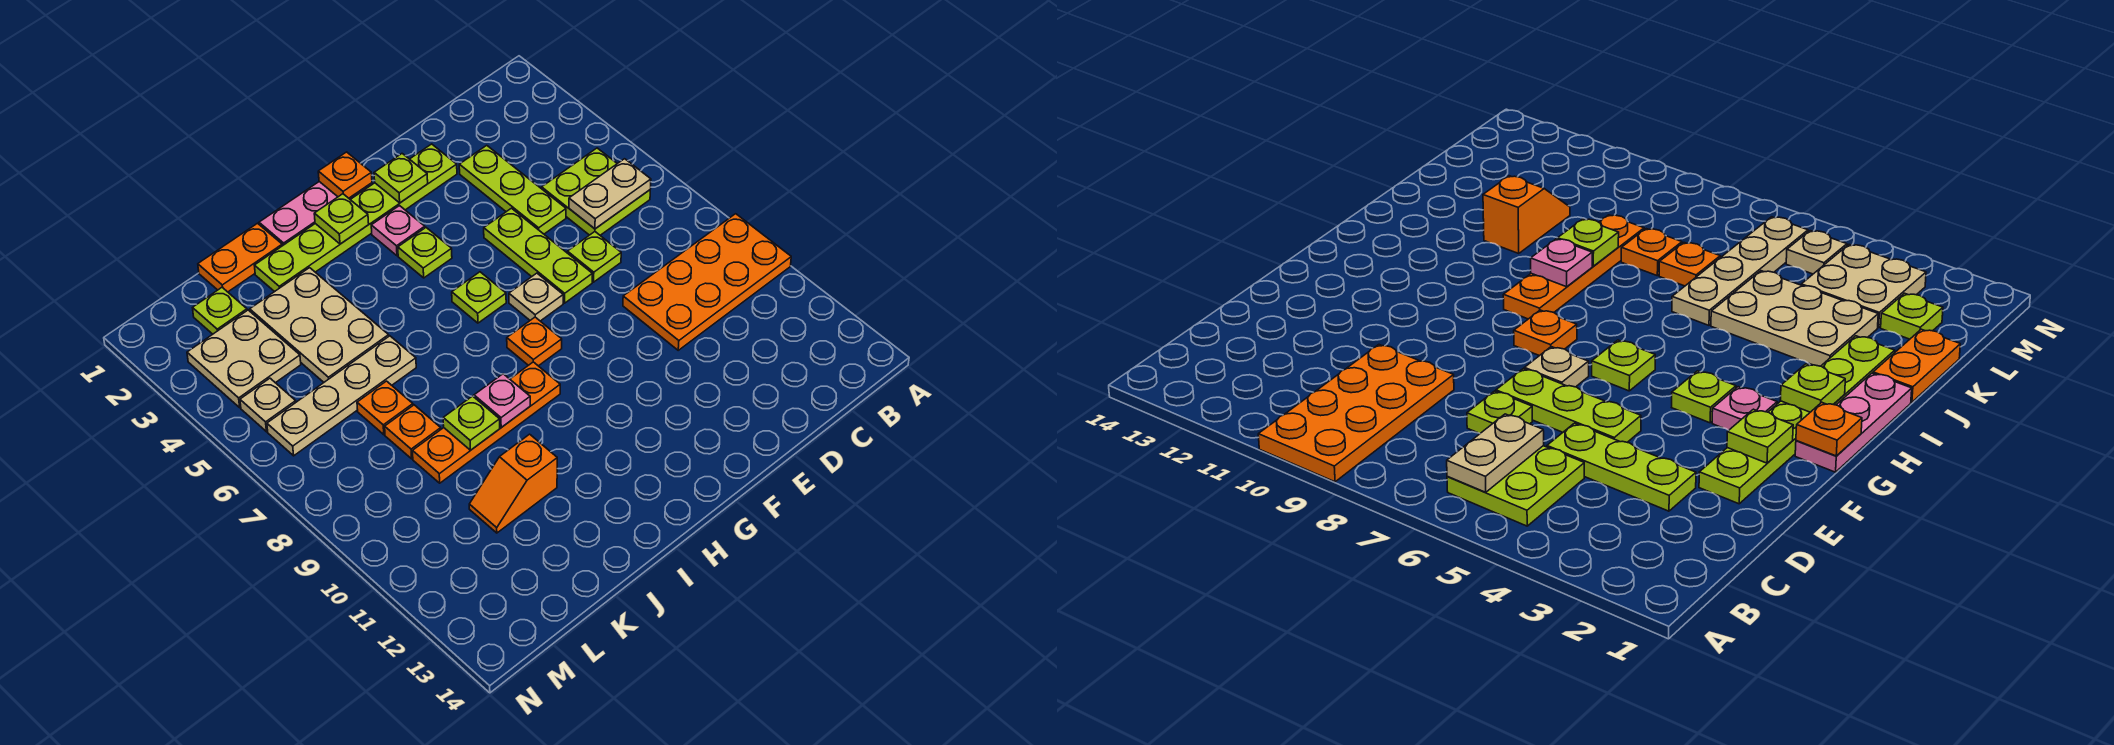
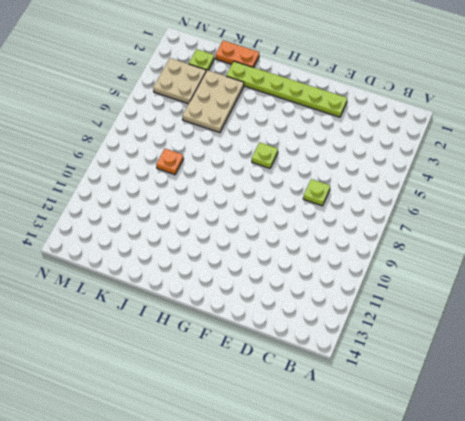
none -> orange plate A9:D10 level 1
none -> lime plate B5:C6 level 1
none -> lime plate D3:D5 level 1

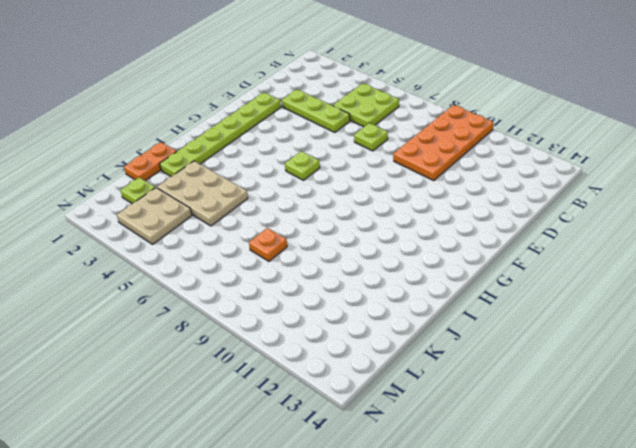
none -> lime plate E5:E7 level 1
none -> tan plate F7 level 1
none -> pink plate G1:I1 level 1

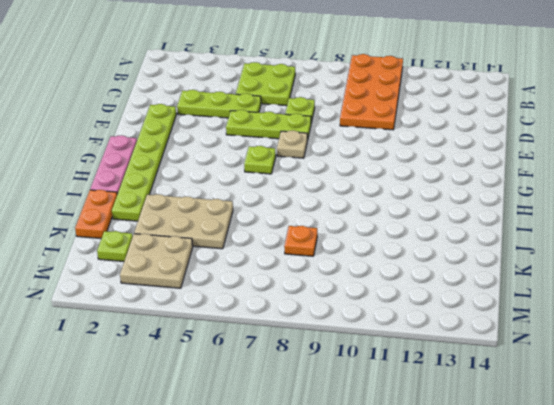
none -> pink plate G3 level 1
none -> lime plate G4 level 1
none -> orange plate G8 level 1

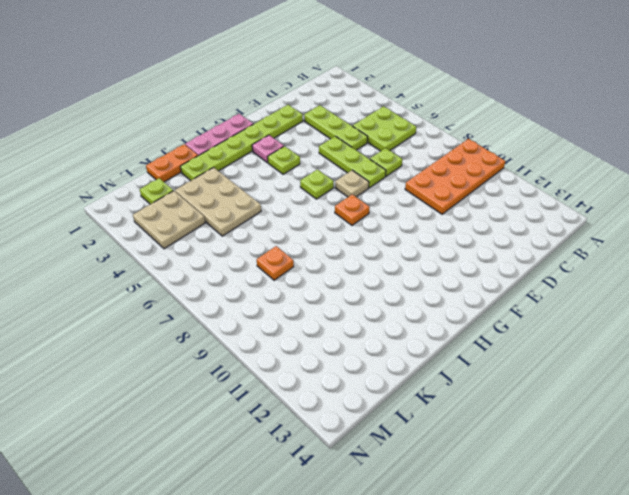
none -> orange plate H9:K9 level 1
none -> tan plate J6:M6 level 1
none -> orange slope J11:K11 level 1 top J

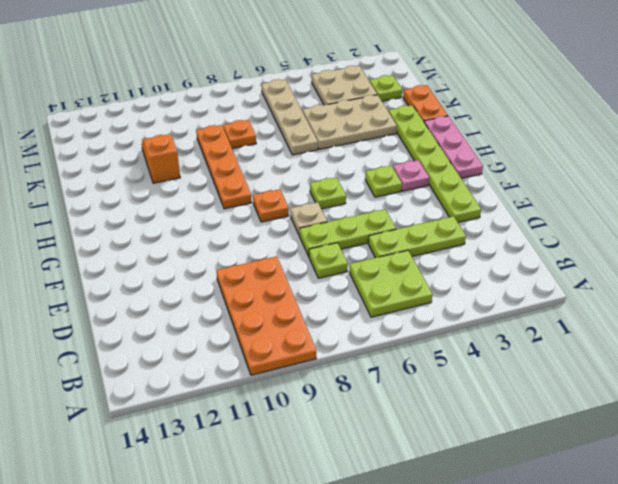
none -> orange plate K7 level 1
none -> tan plate M5 level 1
none -> tan plate B6:C6 level 2

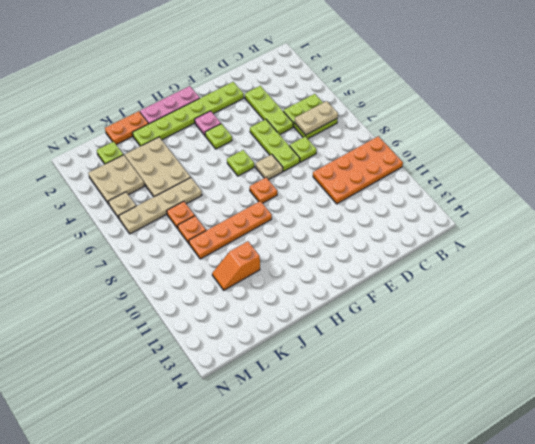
none -> lime plate F2 level 2
none -> orange plate G1 level 2
none -> lime plate H2 level 2

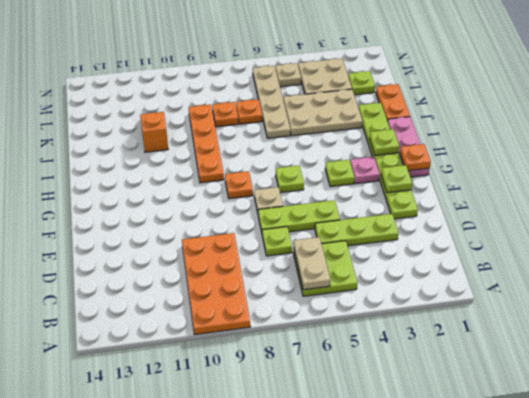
none -> pink plate I9 level 2
none -> lime plate J9 level 2

